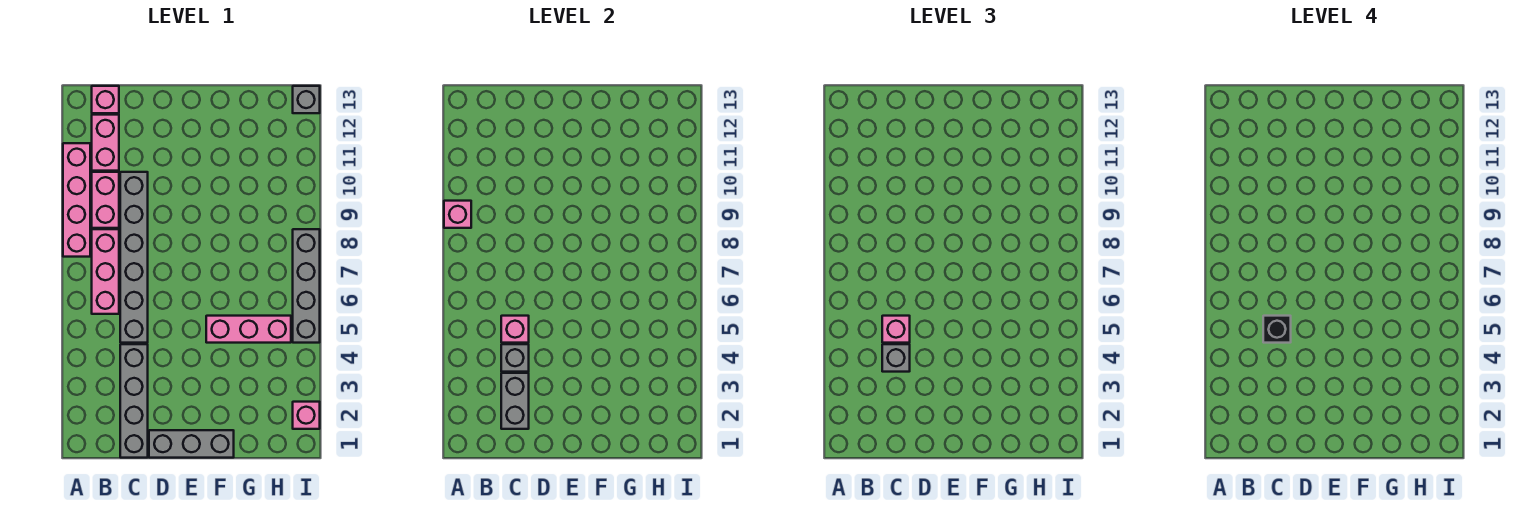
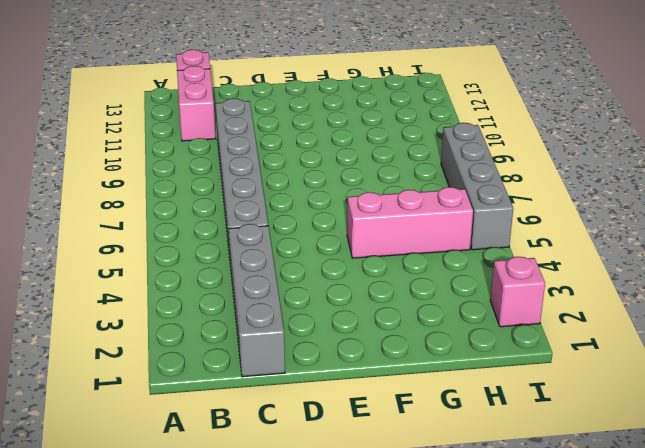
none -> pink brick A8:A11 level 1
none -> pink brick B6:B8 level 1
none -> pink brick B9:B10 level 1

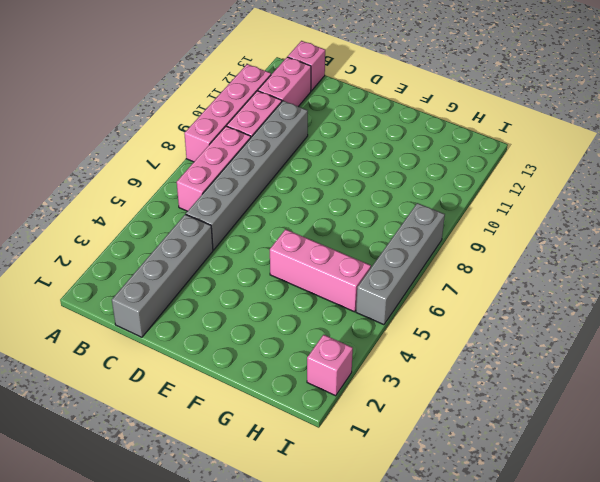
none -> grey brick D1:F1 level 1
none -> grey brick I13 level 1
none -> pink brick A9 level 2

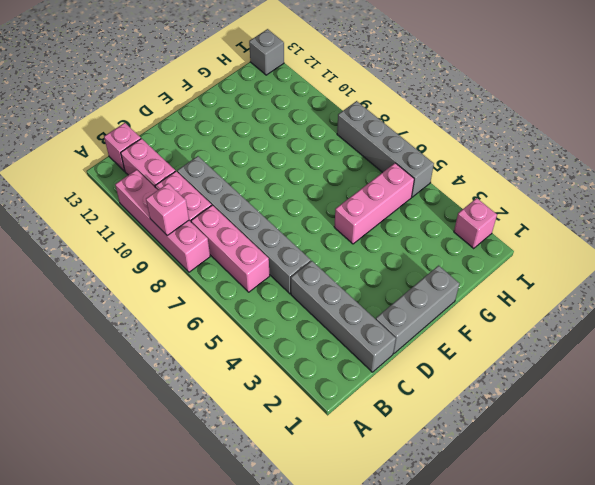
none -> grey brick C2:C3 level 2
none -> grey brick C4 level 2
none -> pink brick C5 level 2

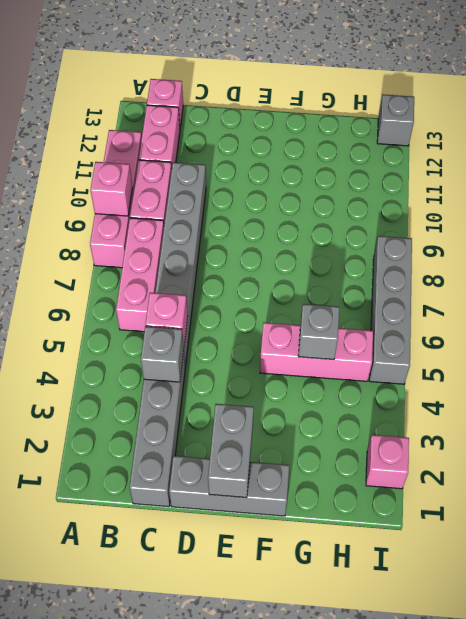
grey brick E1:E2 level 2 -> grey brick C2:C3 level 2
grey brick G5 level 2 -> grey brick C4 level 3
none -> pink brick C5 level 3
none -> black brick C5 level 4

